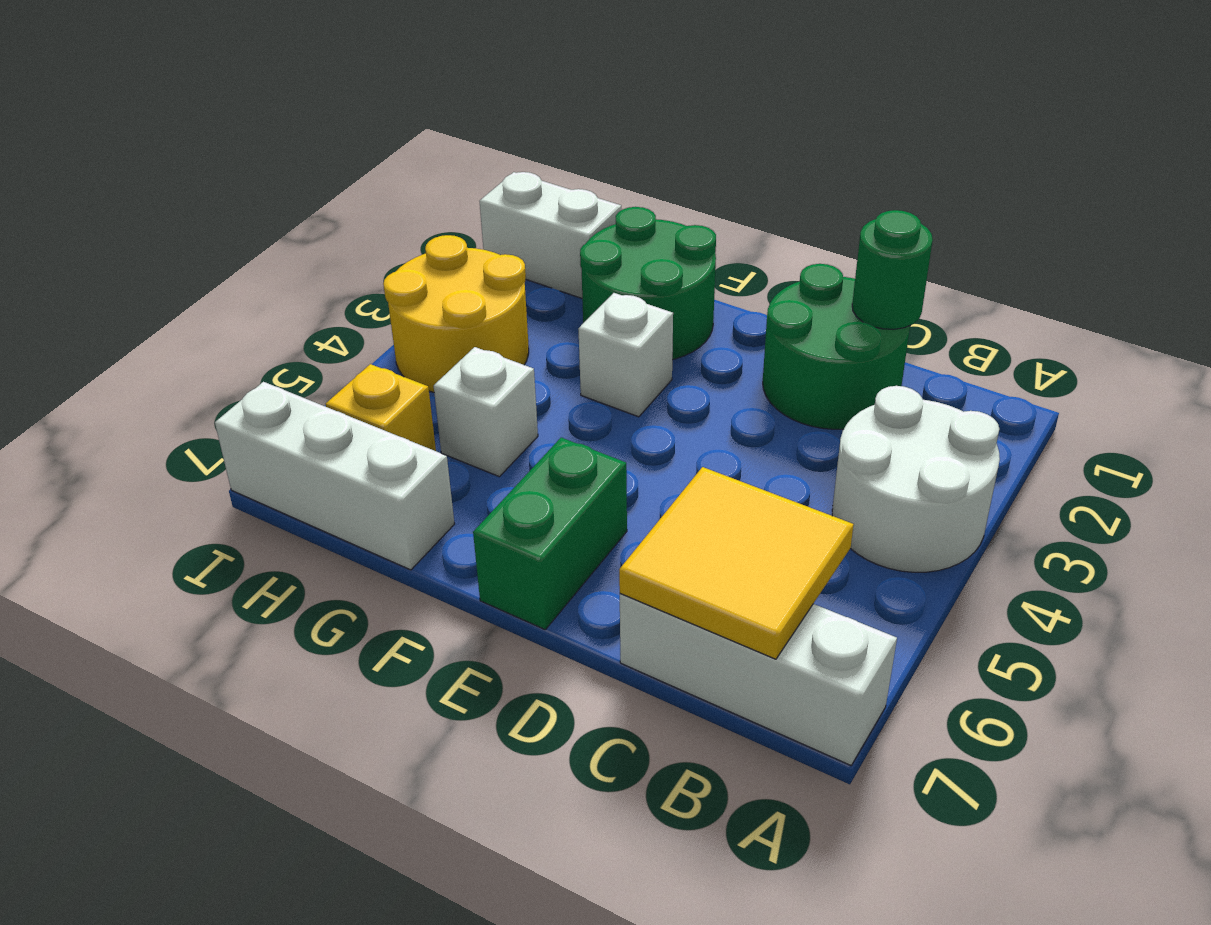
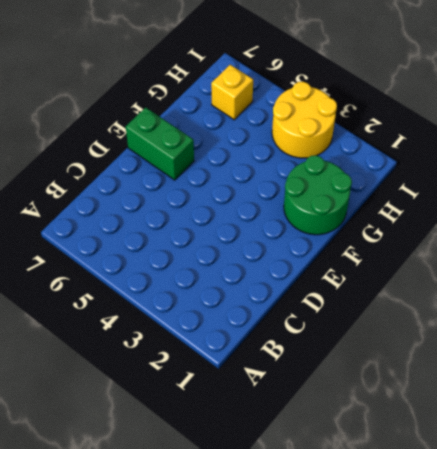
none -> white round brick A3:B4 level 1
none -> white brick A7:C7 level 1
none -> green round brick C1:D2 level 1

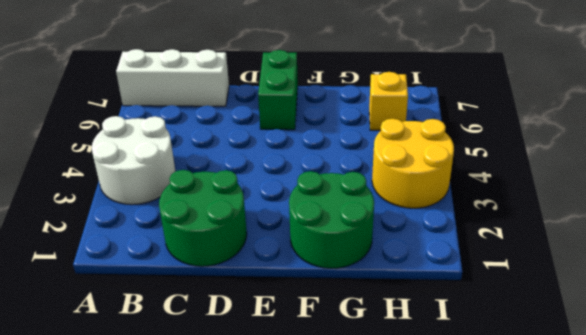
none -> white brick F3 level 1
none -> white brick G5 level 1
none -> white brick G7:I7 level 1

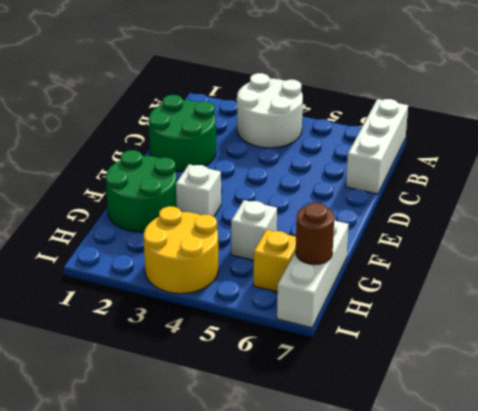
brown round brick H7 level 2 -> none
none -> green brick E6:E7 level 1
none -> white brick H1:I1 level 1
none -> yellow tile B6:C7 level 2

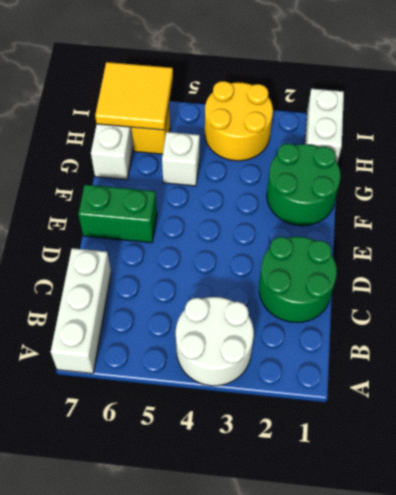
yellow tile H6:I7 level 2 -> yellow tile B6:C7 level 2
none -> white brick F3 level 1
none -> green round brick C1 level 2

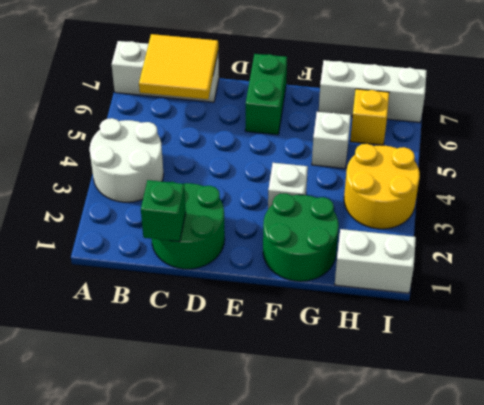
green brick C1 level 2 -> green round brick C1 level 2

